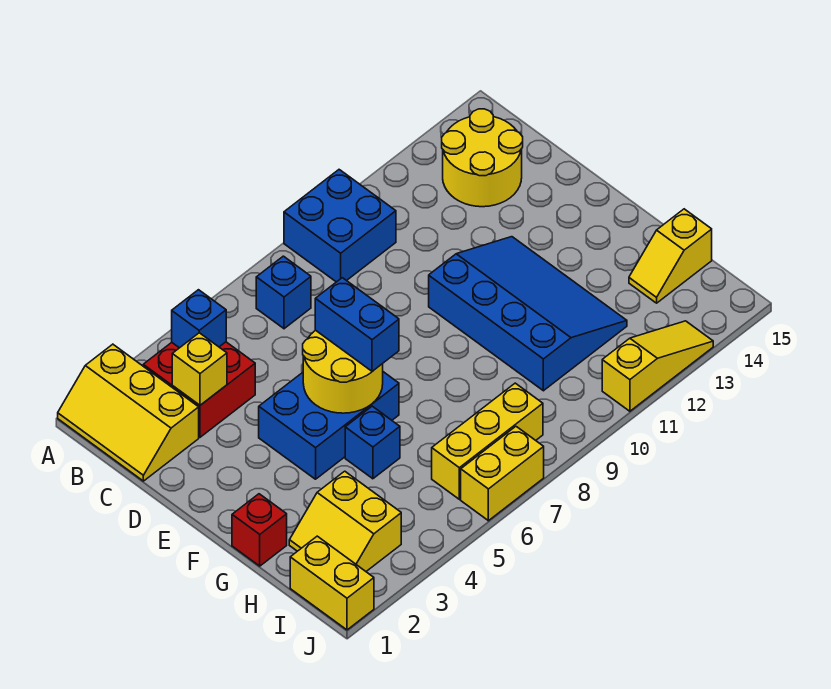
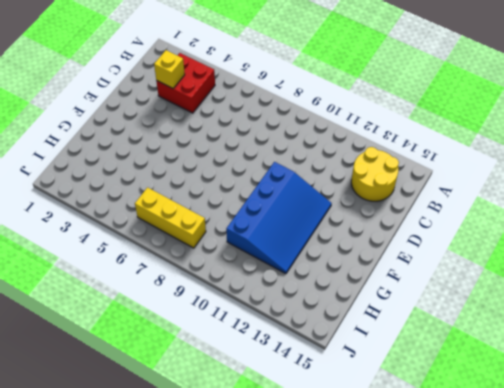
none -> yellow slope A1:C2 level 1 top 2
none -> blue brick A9:B10 level 1
none -> blue brick B7 level 1

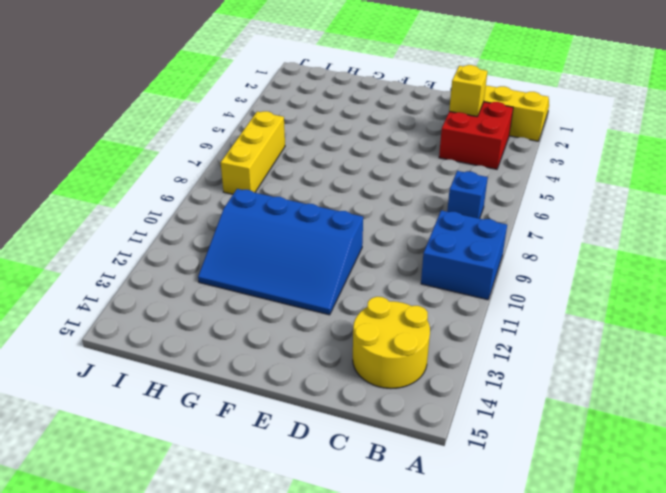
none -> blue brick E4:F6 level 1
none -> red brick G1 level 1
none -> blue brick G5 level 1

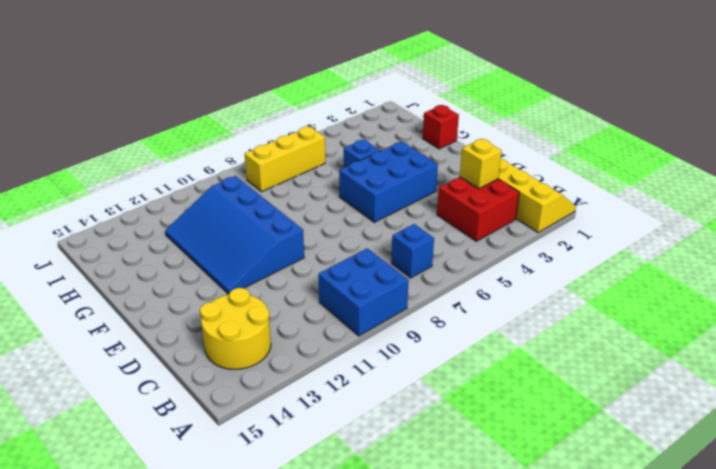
none -> yellow slope H2:I3 level 1 top 3
none -> yellow slope H14:H15 level 1 top 15
none -> yellow brick I1:J1 level 1

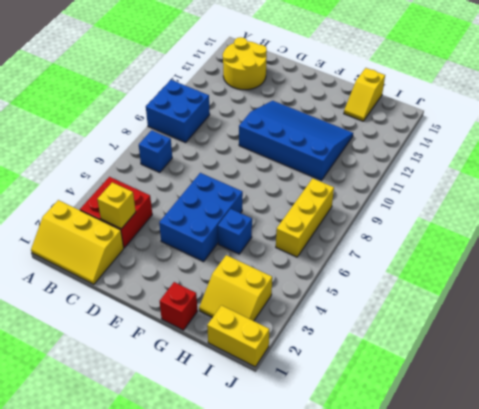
none -> yellow brick J6:J7 level 1
none -> yellow slope J11:J13 level 1 top 11
none -> blue brick B4 level 2

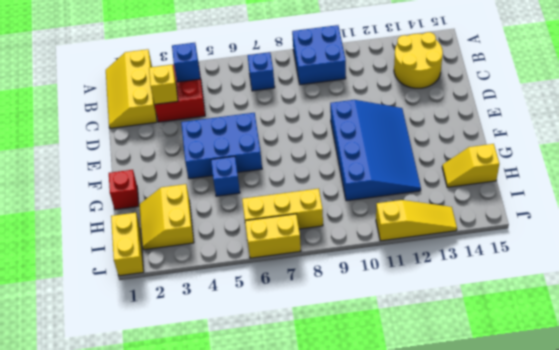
none -> yellow round brick E5:F6 level 2
none -> blue brick E6:F6 level 3

